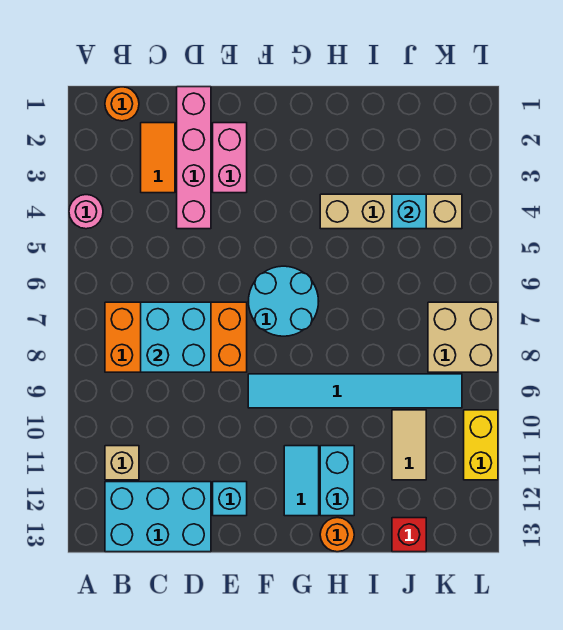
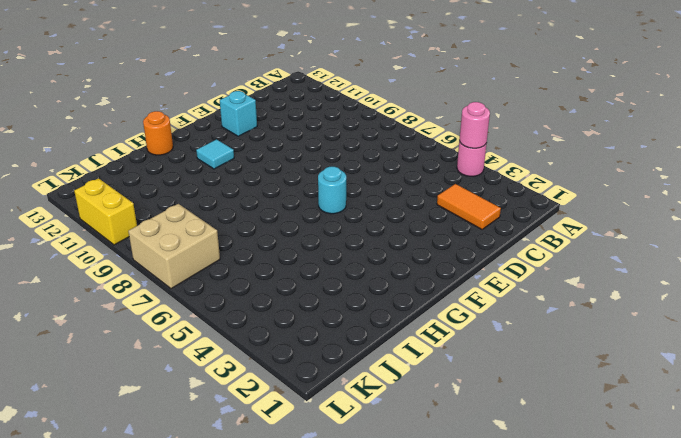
pink round brick A4 level 2 -> none
cyan round brick F6 level 1 -> cyan round brick F6:G7 level 1
cyan tile G11 level 1 -> cyan tile G11:G12 level 1
none -> orange round brick B1 level 1
none -> orange brick B7:E8 level 1
none -> tan brick B11 level 1

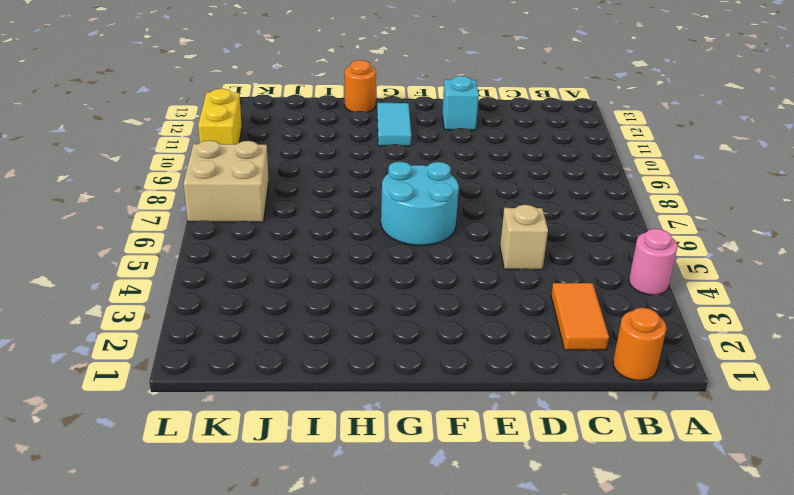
tan brick D5 level 1 -> tan brick B11 level 1
none -> orange brick B7:E8 level 1
none -> cyan brick B12:D13 level 1
none -> pink brick D1:D4 level 1

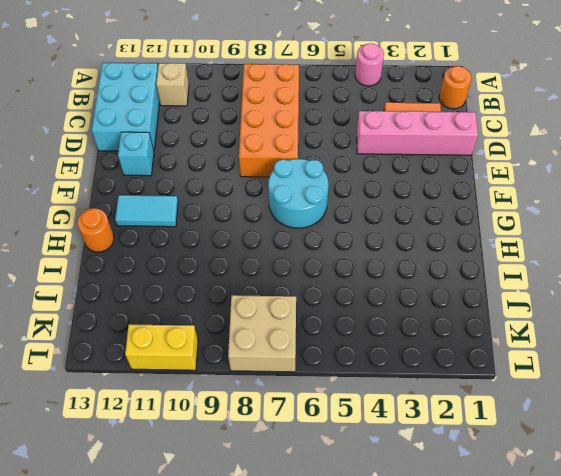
none -> pink brick E2:E3 level 1
none -> cyan tile F9:K9 level 1
none -> tan brick H4:K4 level 1

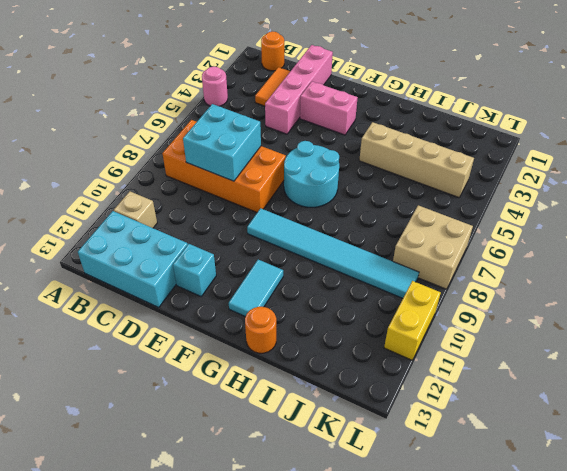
pink brick E3:F3 level 1 -> pink brick E2:E3 level 1
none -> cyan brick H11:H12 level 1
none -> tan tile J10:J11 level 1
none -> red brick J13 level 1

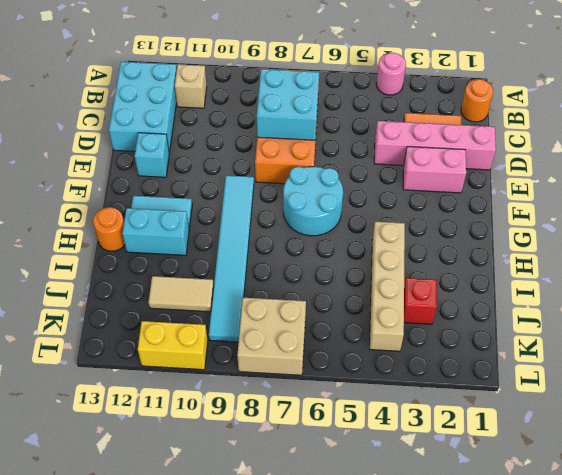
red brick J3 level 1 -> red brick J13 level 1
none -> cyan brick J4 level 2

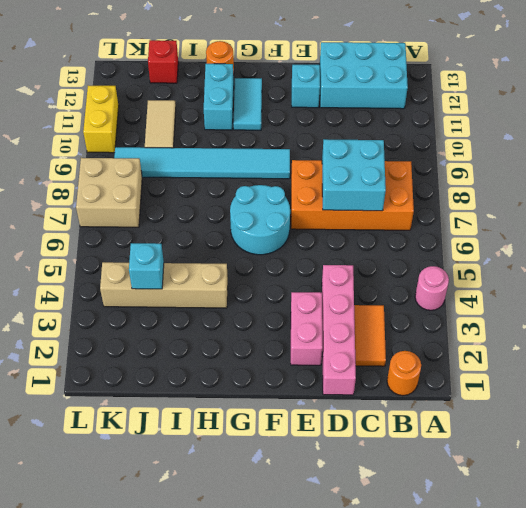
none -> tan brick B11 level 1

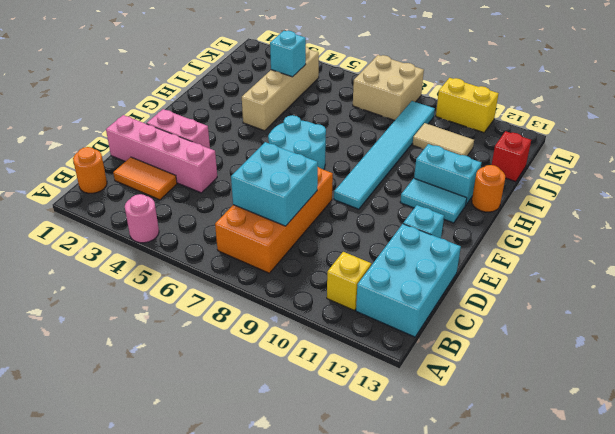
yellow brick B11 level 1 -> tan brick B11 level 1

